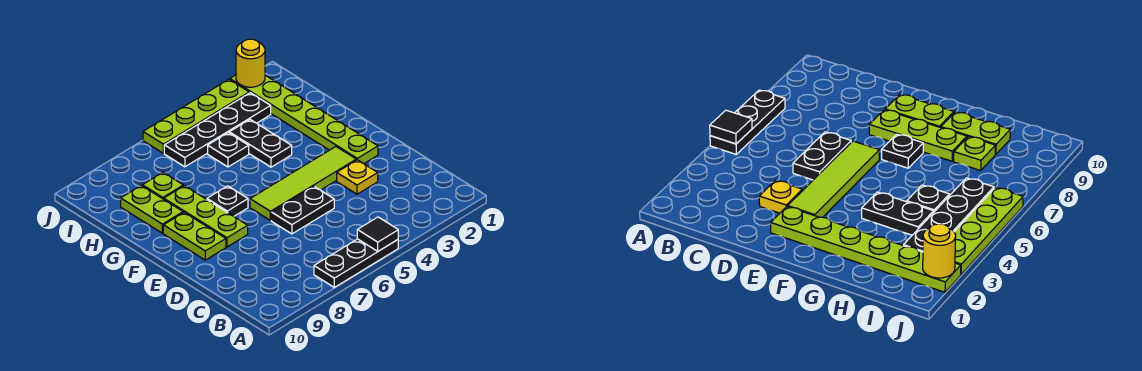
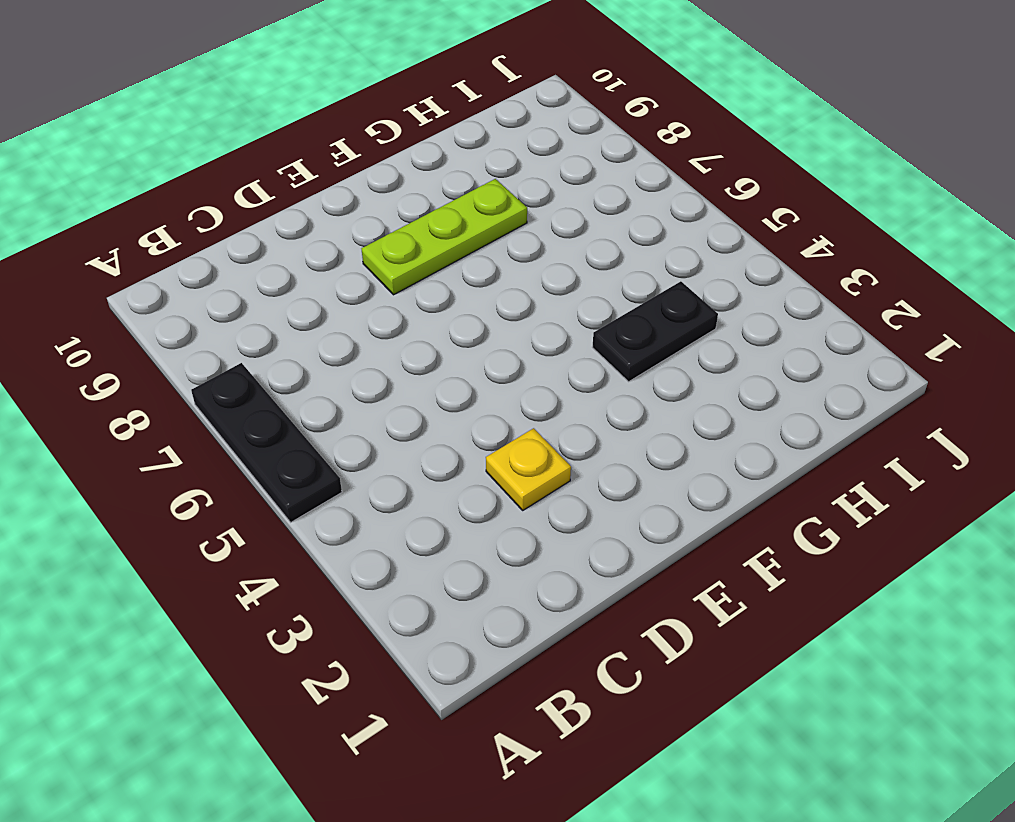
none -> black plate D5:D6 level 1
none -> lime plate E2:J2 level 1
none -> lime tile E3:E6 level 1

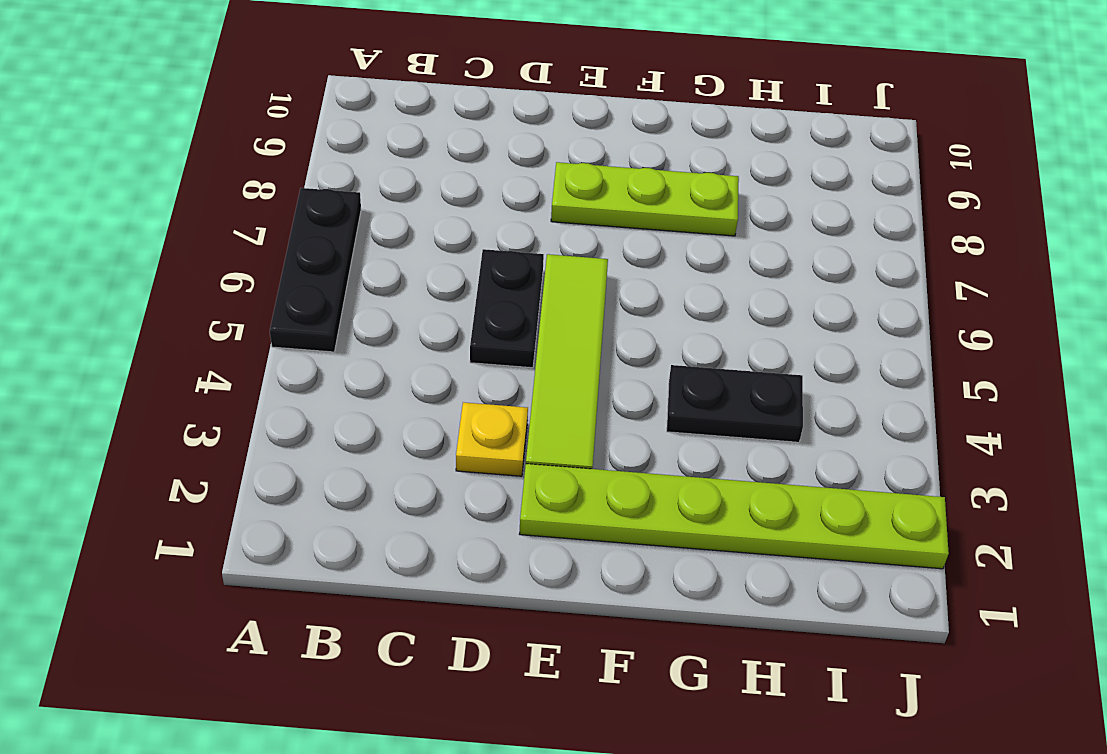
none -> lime plate E9:F9 level 1
none -> black plate F7 level 1
none -> lime plate G9:H9 level 1

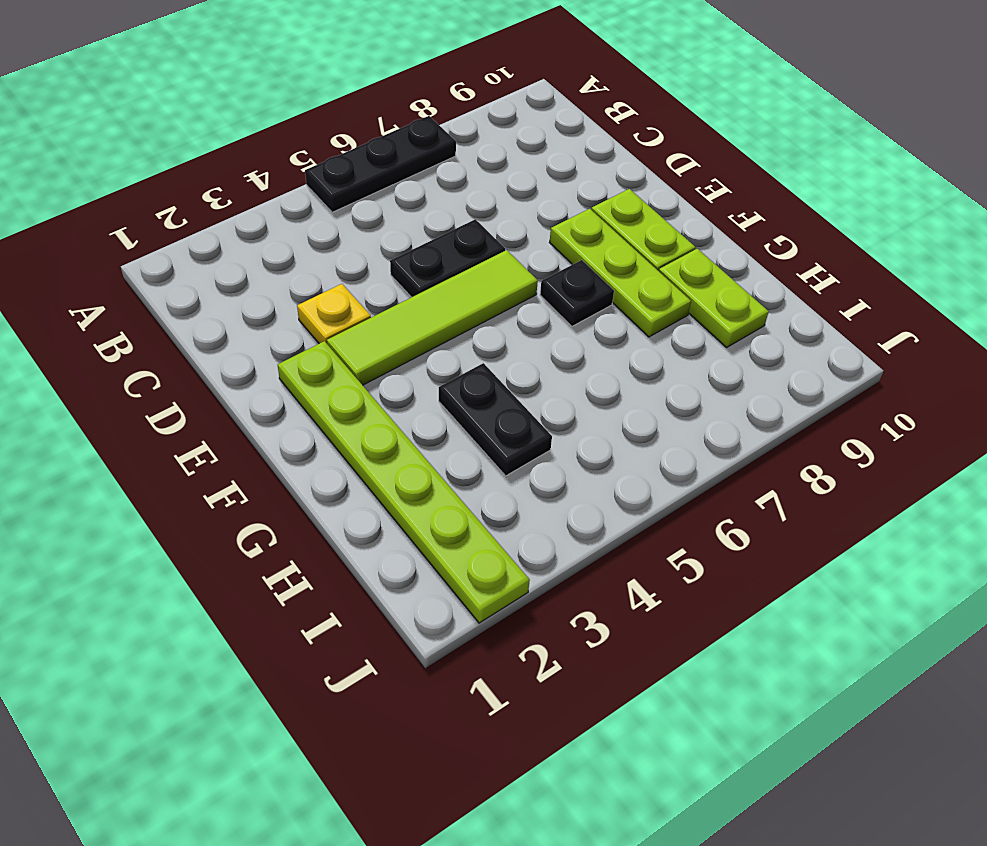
none -> black plate H5 level 1
none -> lime plate H8 level 1
none -> black plate I3:I6 level 1

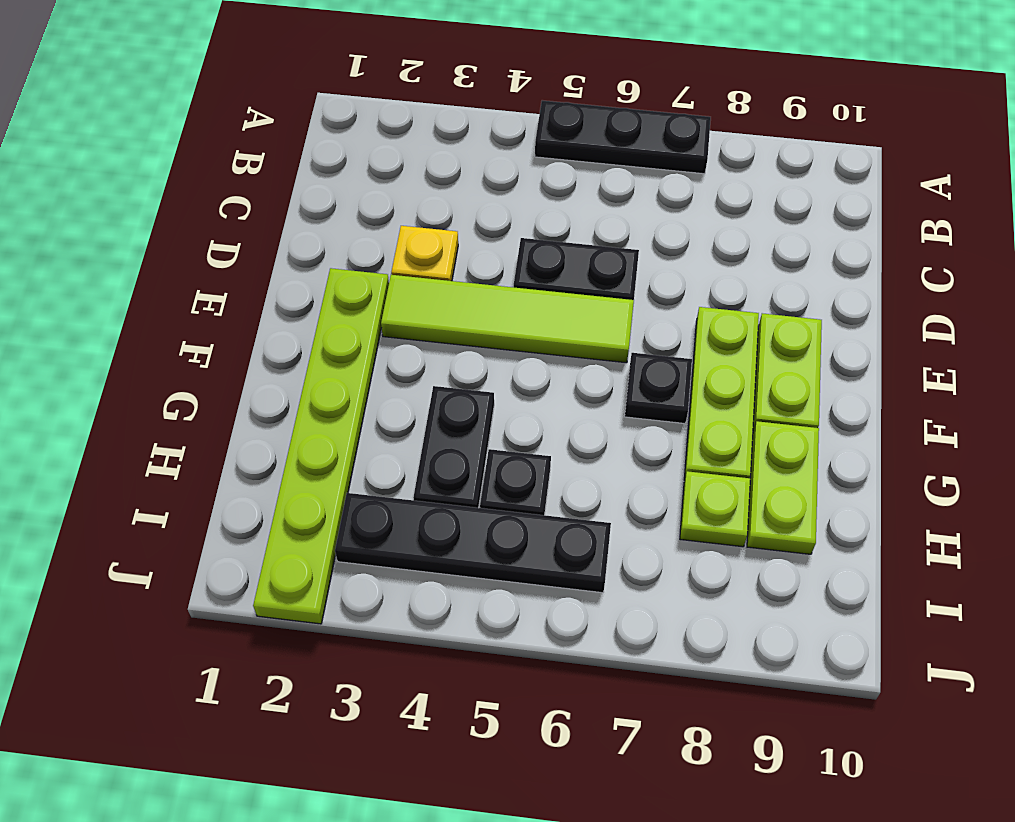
none -> lime plate J3:J6 level 1
none -> black tile A5 level 2
none -> yellow round brick J2 level 2

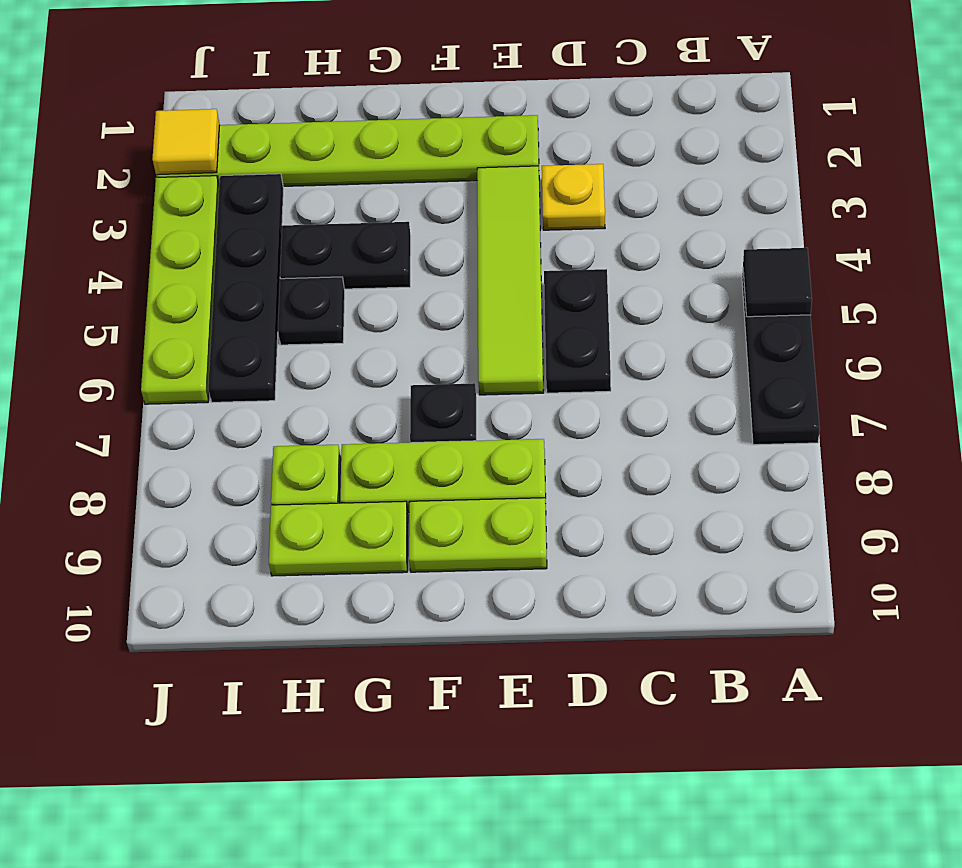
yellow tile J2 level 2 -> yellow round brick J2 level 2

